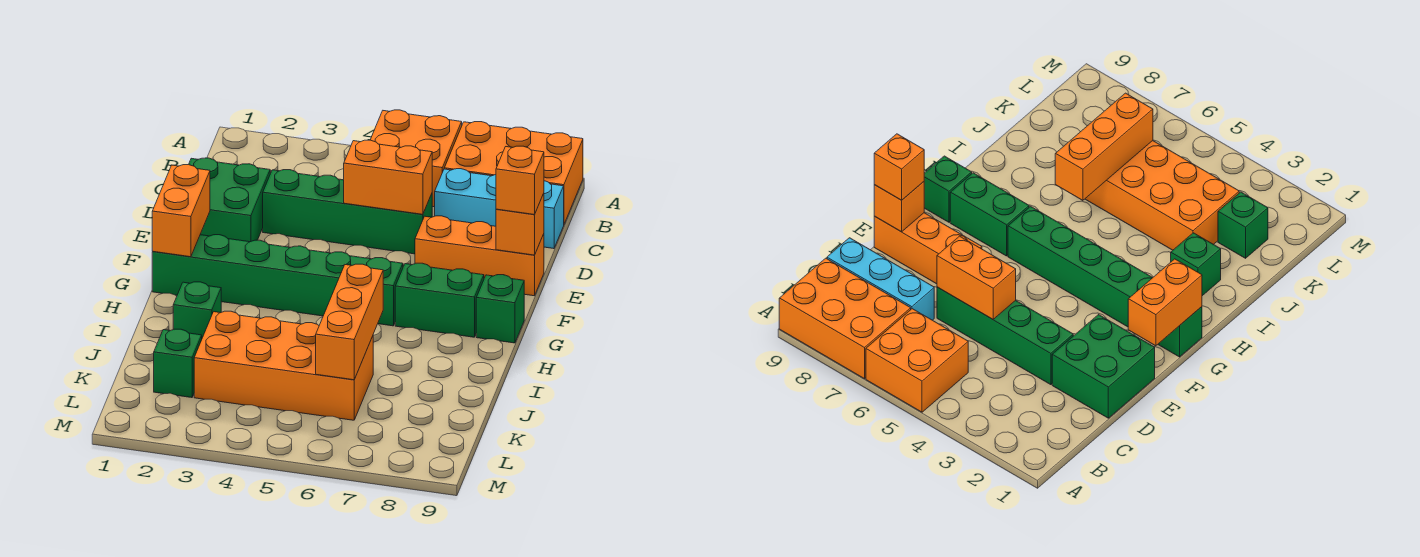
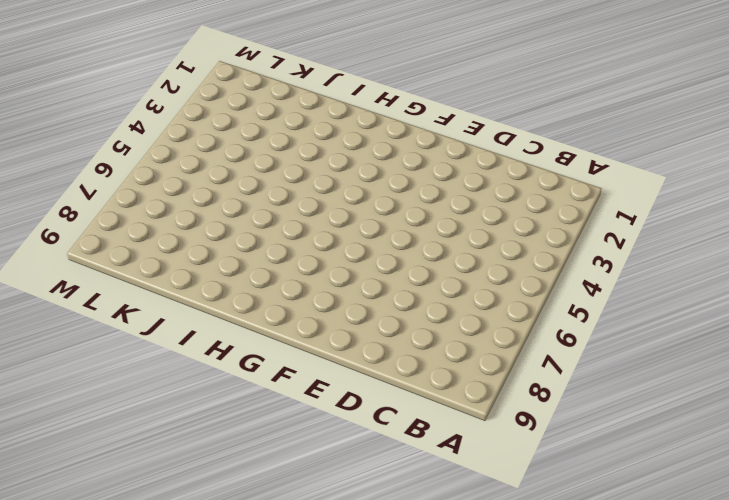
none -> orange brick A5:B6 level 1
none -> orange brick A7:B9 level 1
none -> cyan brick C7:C9 level 1

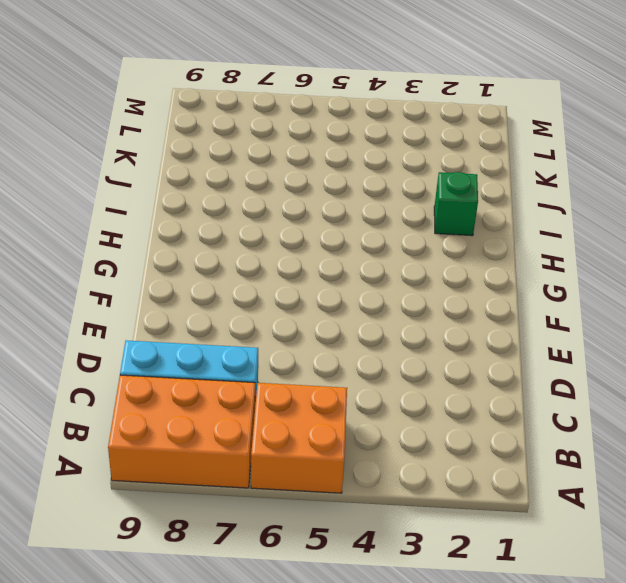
none -> green brick D1:E2 level 1
none -> green brick D3:D6 level 1
none -> orange brick E7:E9 level 1

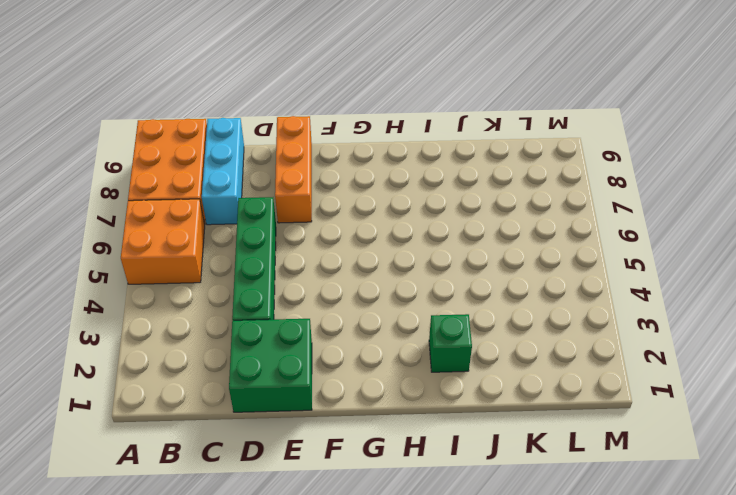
none -> green brick G1:G6 level 1
none -> green brick G7:G8 level 1
none -> green brick G9 level 1

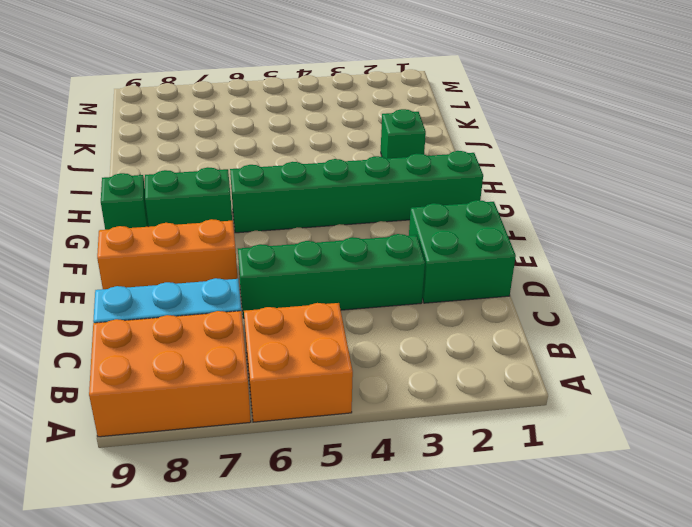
none -> orange brick J3:K6 level 1
none -> green brick K2 level 1
none -> orange brick D5:D6 level 2

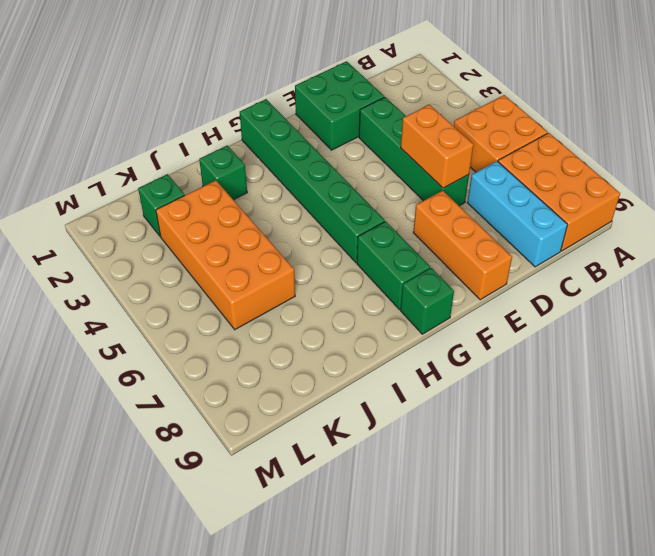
none -> orange brick E9 level 2
none -> orange brick F1:G1 level 2
none -> orange brick I6:K6 level 2

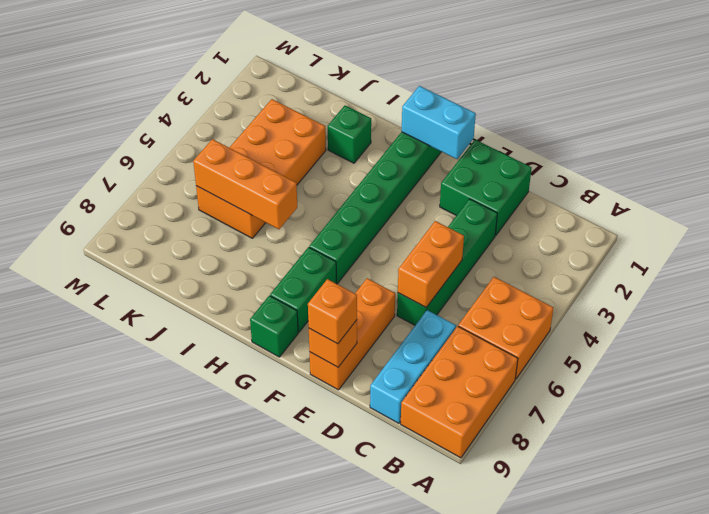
cyan brick F1:G1 level 2 -> orange brick F1:G1 level 2
none -> green brick K2 level 1

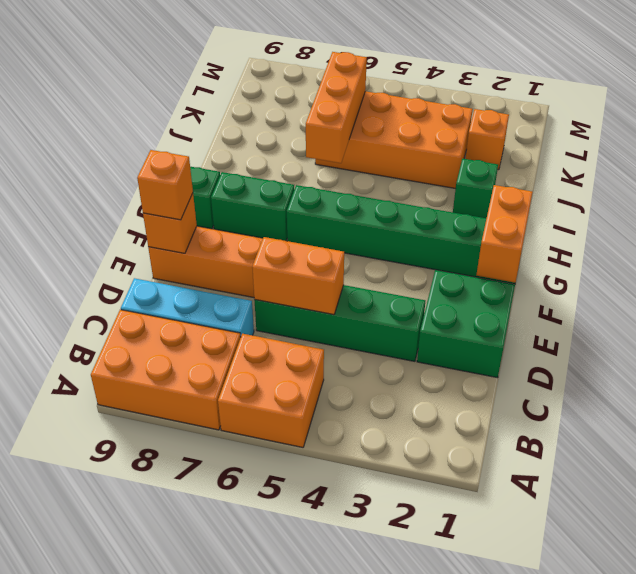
orange brick K2 level 1 -> green brick K2 level 1

